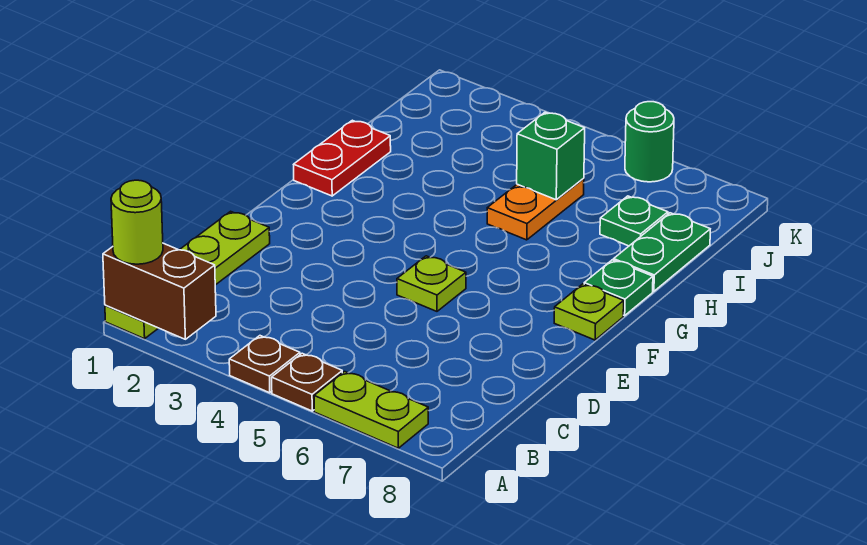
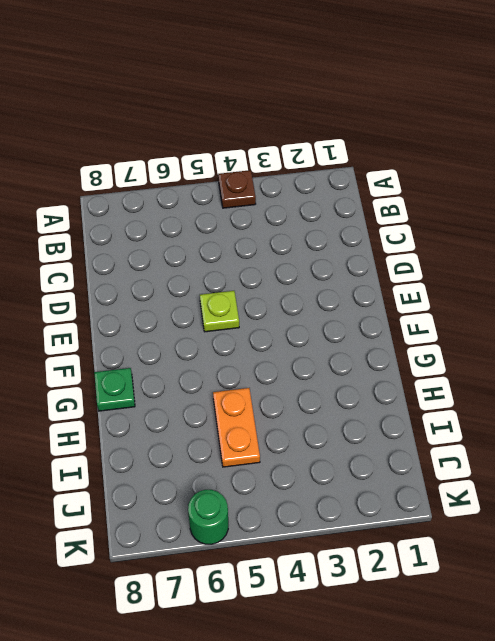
none -> lime plate A1:D1 level 1
none -> brown plate A5 level 1
none -> lime plate A6:A7 level 1

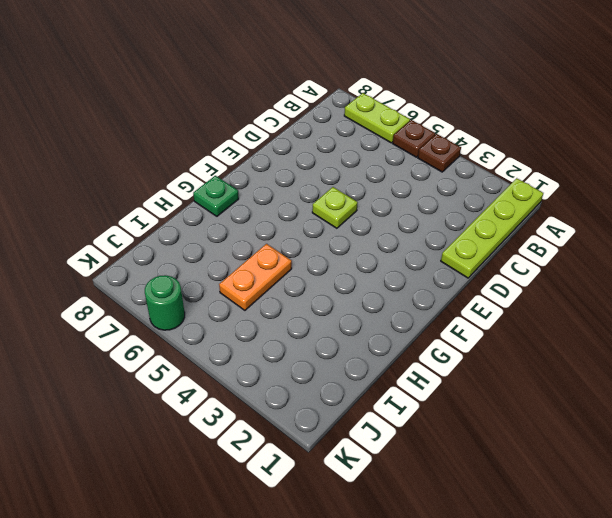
none -> lime plate F8 level 1
none -> red plate G1:H1 level 1
none -> green plate H8:I8 level 1

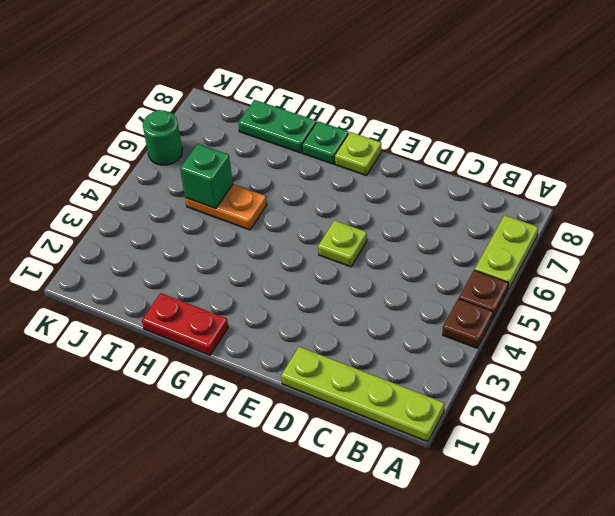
none -> green plate I7 level 1
none -> brown brick A1:A2 level 2
none -> lime round brick A1 level 3

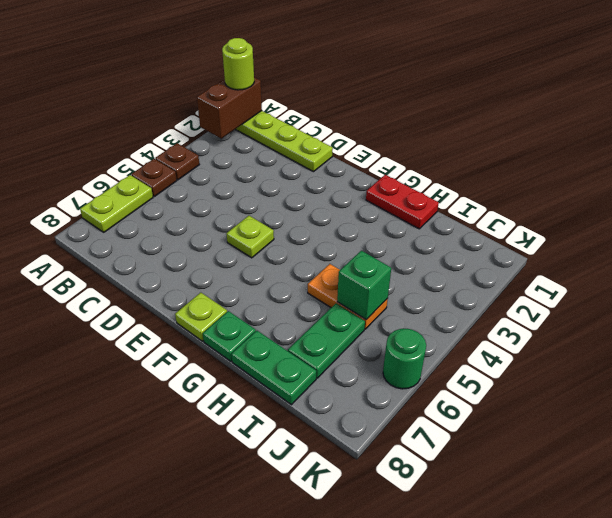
green plate I6:I7 level 1 -> green plate I7 level 1

